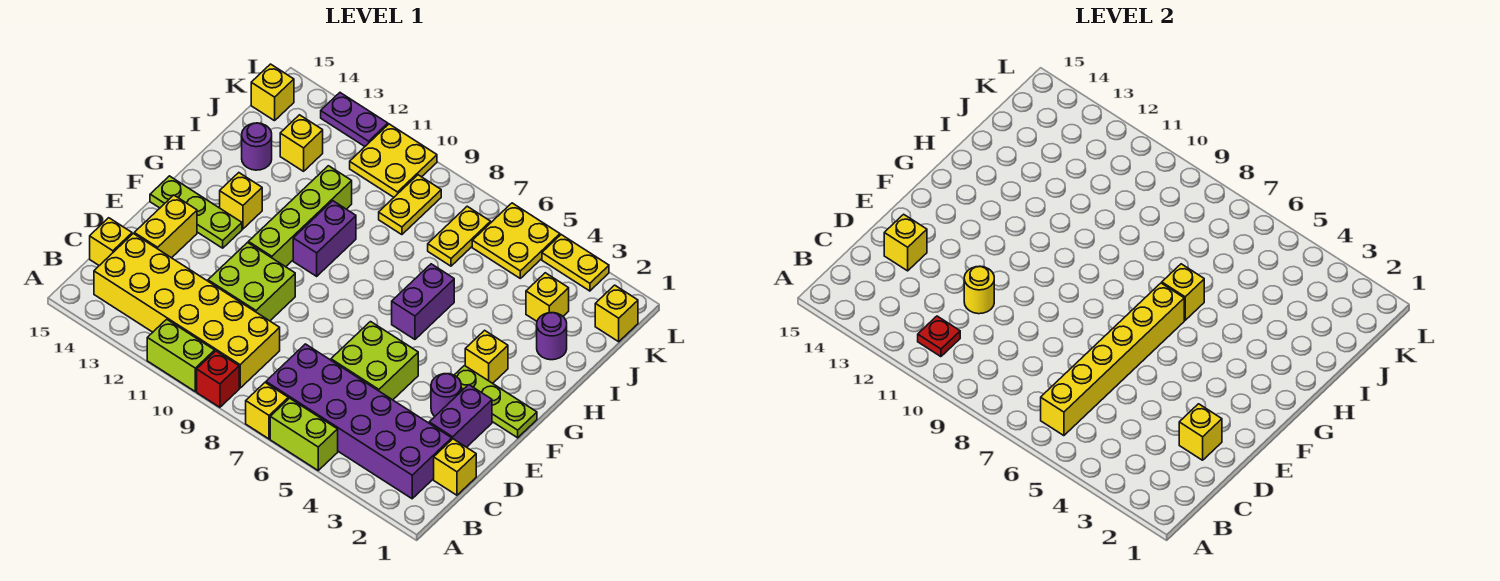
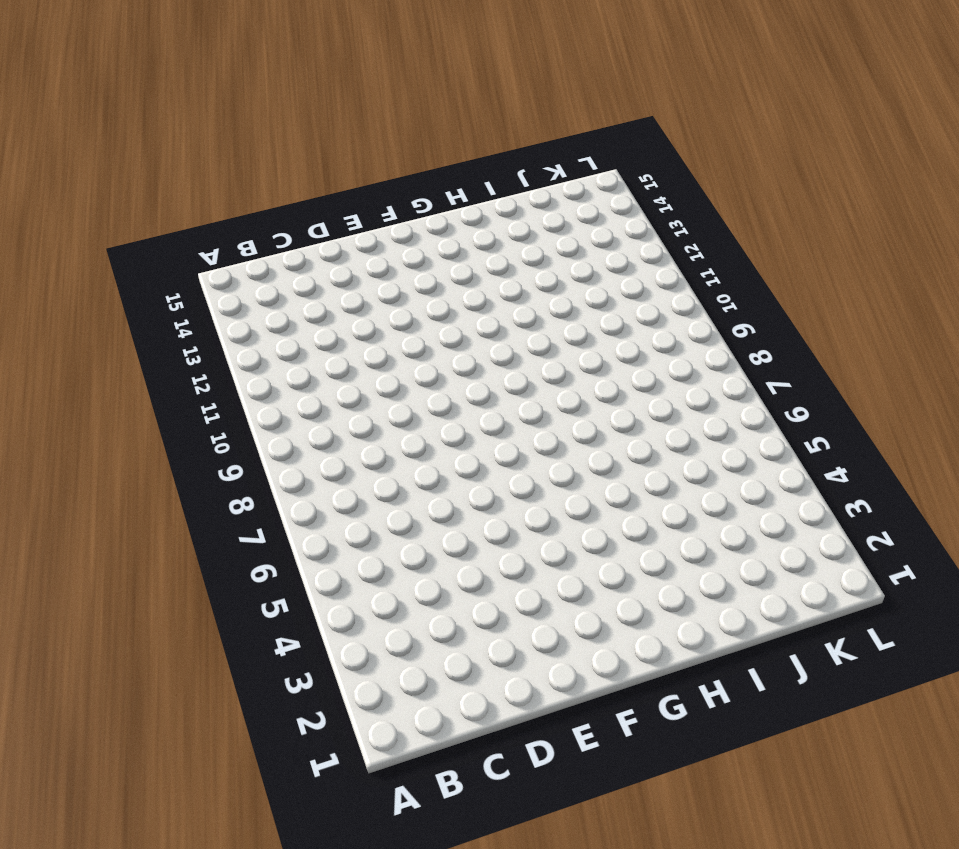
none -> lime brick A5:A6 level 1
none -> yellow brick A7 level 1
none -> red brick A9 level 1
none -> lime brick A10:A11 level 1

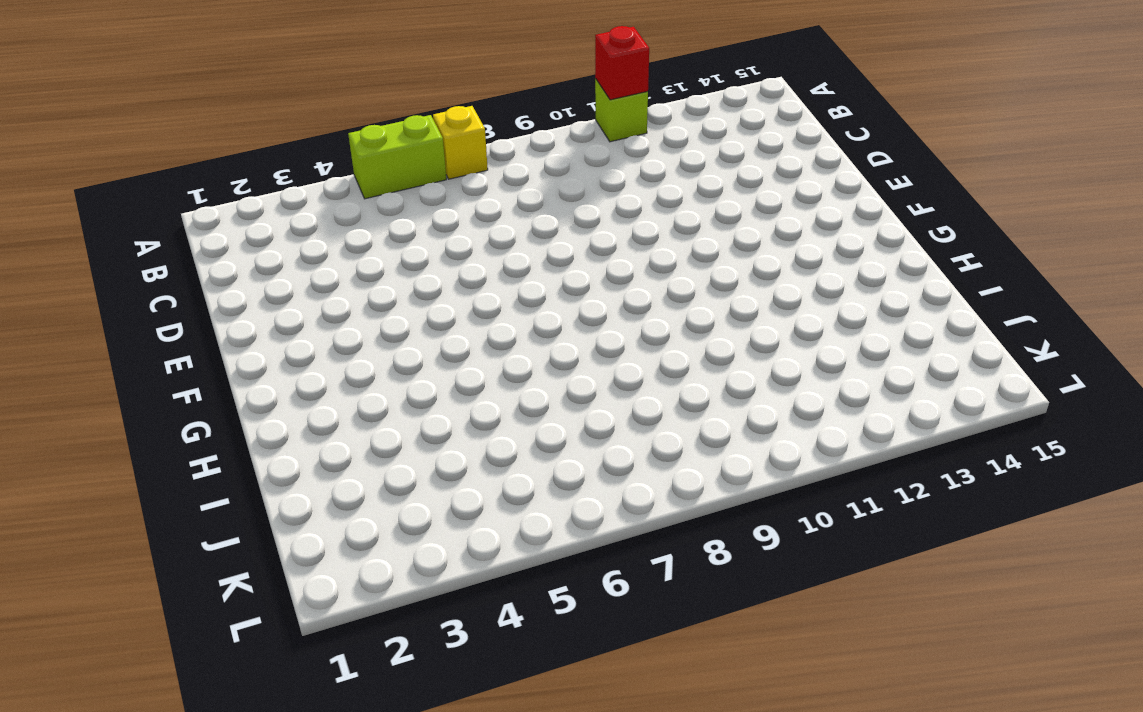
lime brick A11 level 1 -> lime brick A10:A11 level 1
red brick A11 level 2 -> red brick A9 level 1
none -> purple brick B2:C7 level 1
none -> yellow brick B9:C14 level 1
none -> yellow brick C1 level 1
none -> yellow brick C15 level 1

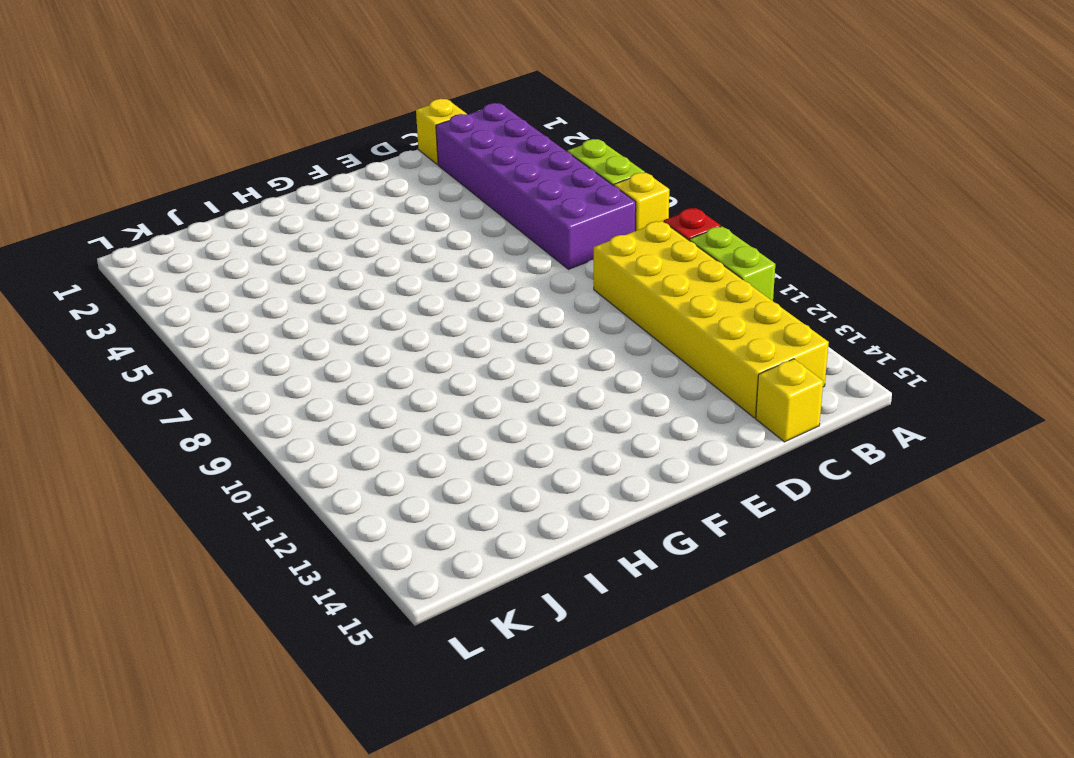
none -> purple brick D2:E2 level 1
none -> lime brick D5:E6 level 1
none -> lime brick D10:E11 level 1
none -> yellow brick D14:E14 level 1

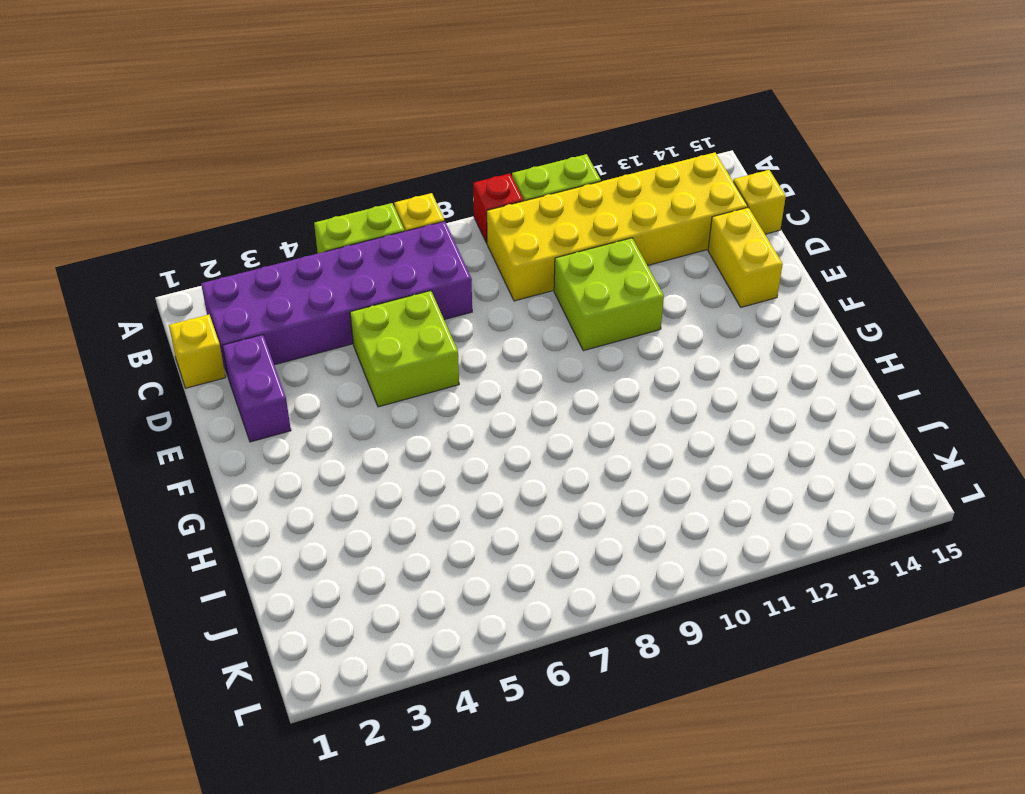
none -> purple round brick E3 level 1
none -> lime plate F1:F3 level 1
none -> lime brick F11:I11 level 1
none -> lime plate F13:F15 level 1

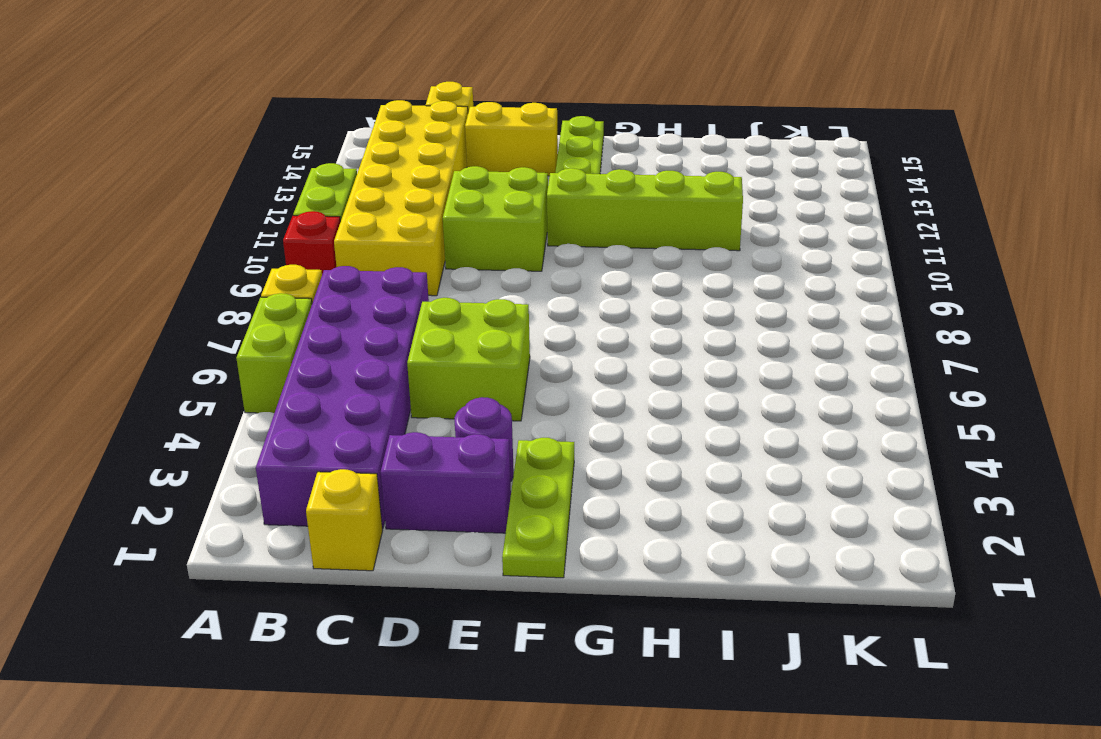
none -> yellow brick G3 level 1
none -> purple brick G6:H6 level 1
none -> purple brick G10:H10 level 1
none -> yellow brick G13 level 1

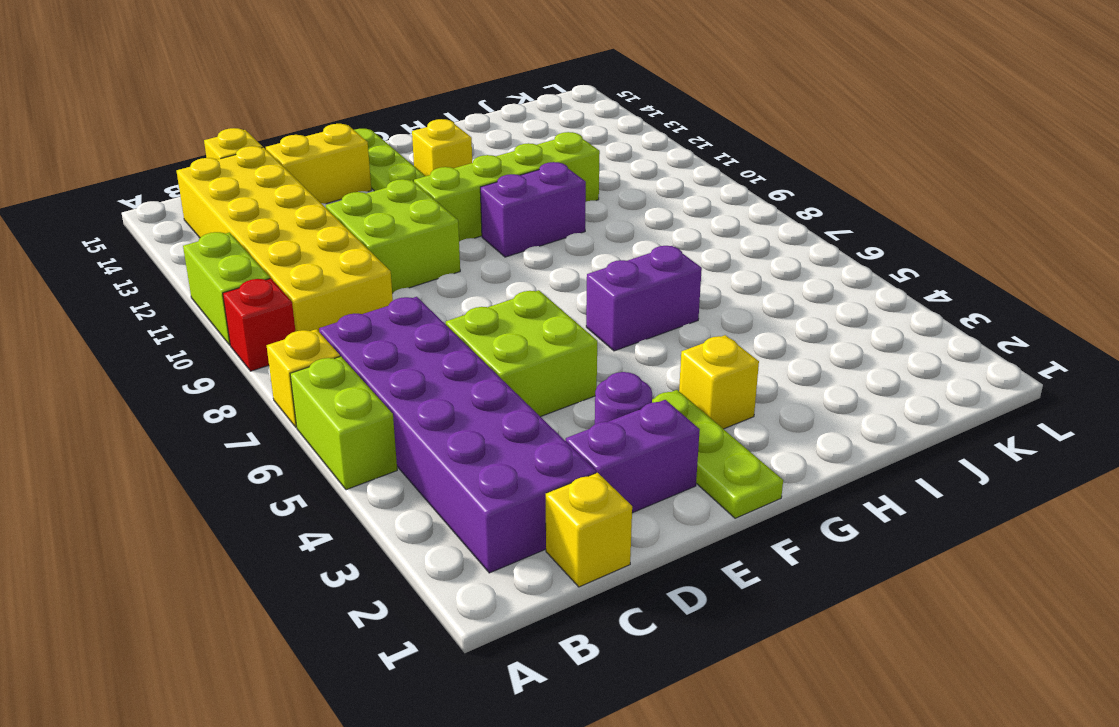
none -> purple round brick I2 level 1
none -> purple round brick I14 level 1
none -> yellow brick J3 level 1
none -> yellow plate J7:K7 level 1

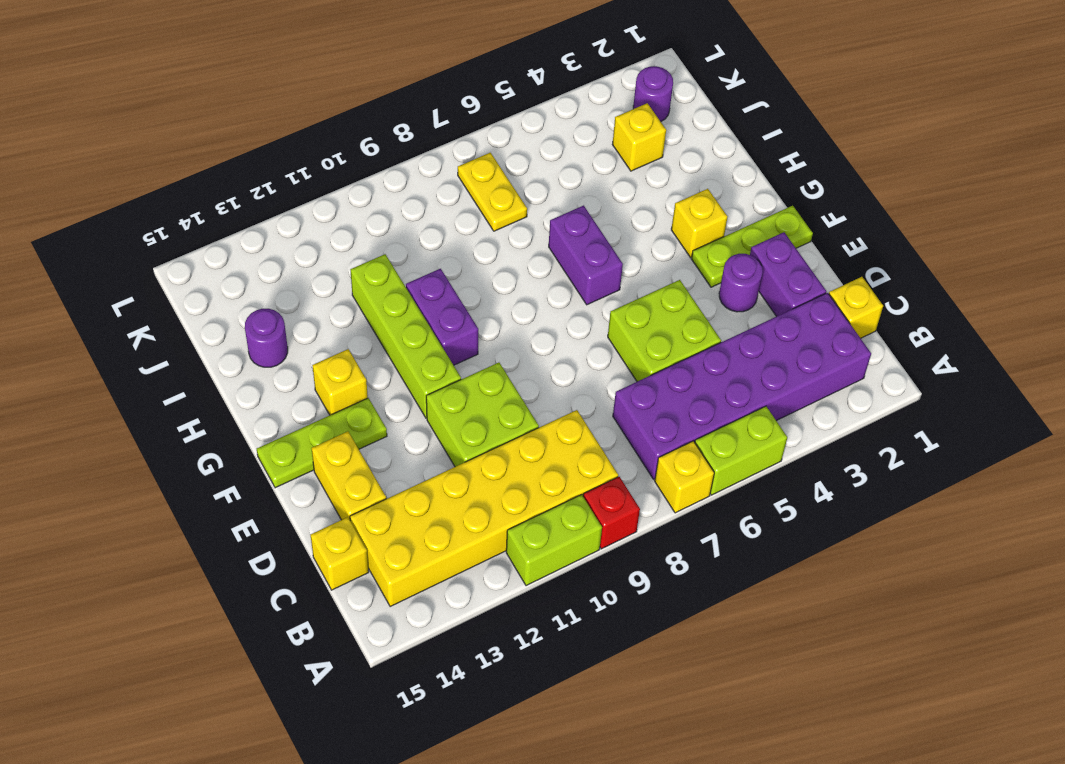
purple round brick K2 level 1 -> purple round brick I2 level 1
none -> yellow plate J9:K9 level 1
none -> yellow brick J13 level 1
none -> yellow brick K1 level 1
none -> yellow plate K5:L6 level 1

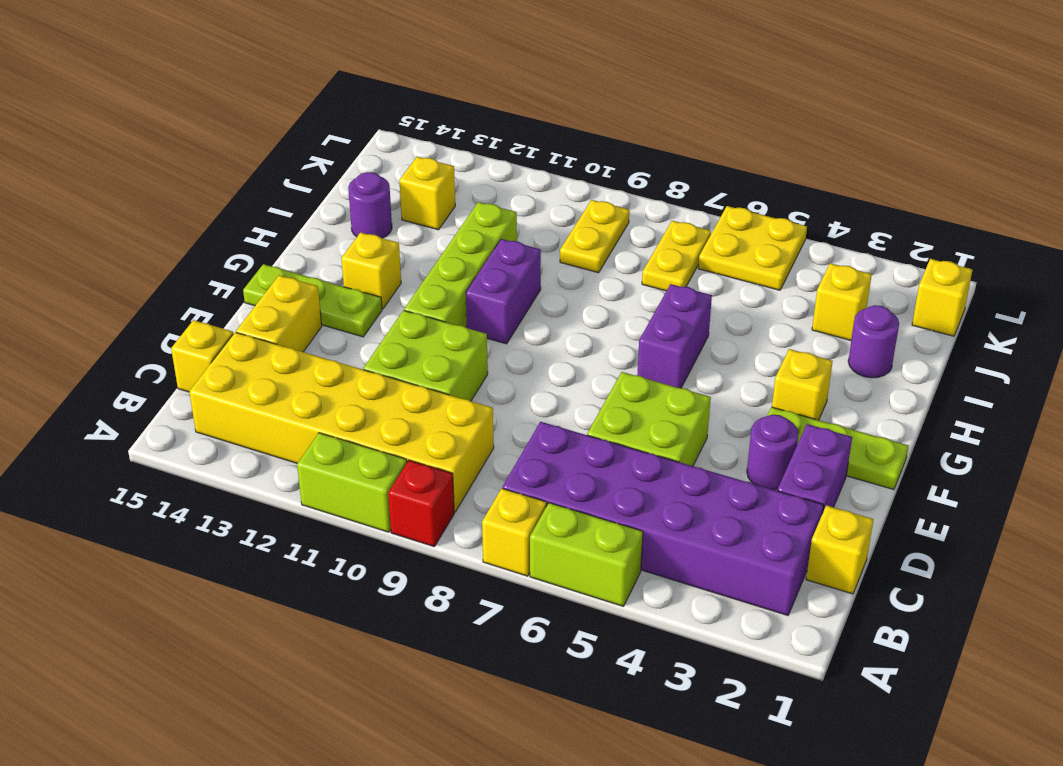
none -> yellow plate K10:L11 level 1
none -> yellow brick K15 level 1
none -> yellow plate L3:L4 level 1
none -> purple plate L12:L13 level 1

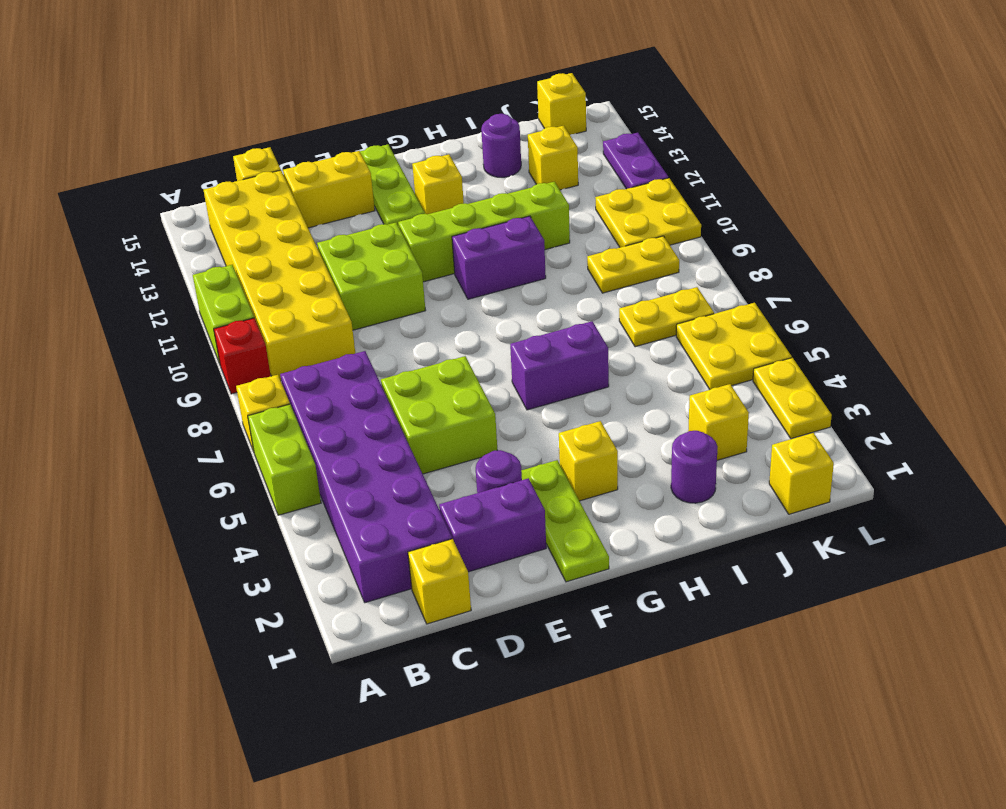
none -> yellow brick B6:G6 level 2
none -> red plate B11 level 2
none -> yellow brick D2 level 2
none -> yellow round brick D11 level 2

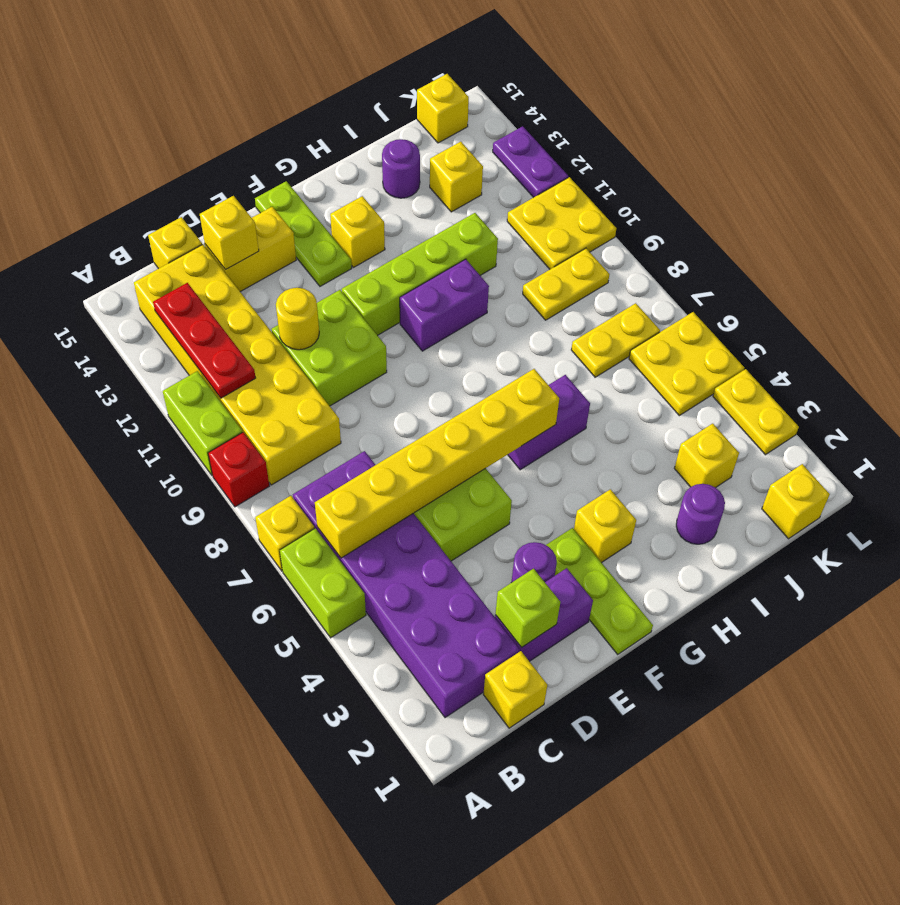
red plate B11:B13 level 2 -> red plate B11 level 2
lime brick D2 level 2 -> yellow brick D2 level 2
none -> yellow brick H6 level 2

